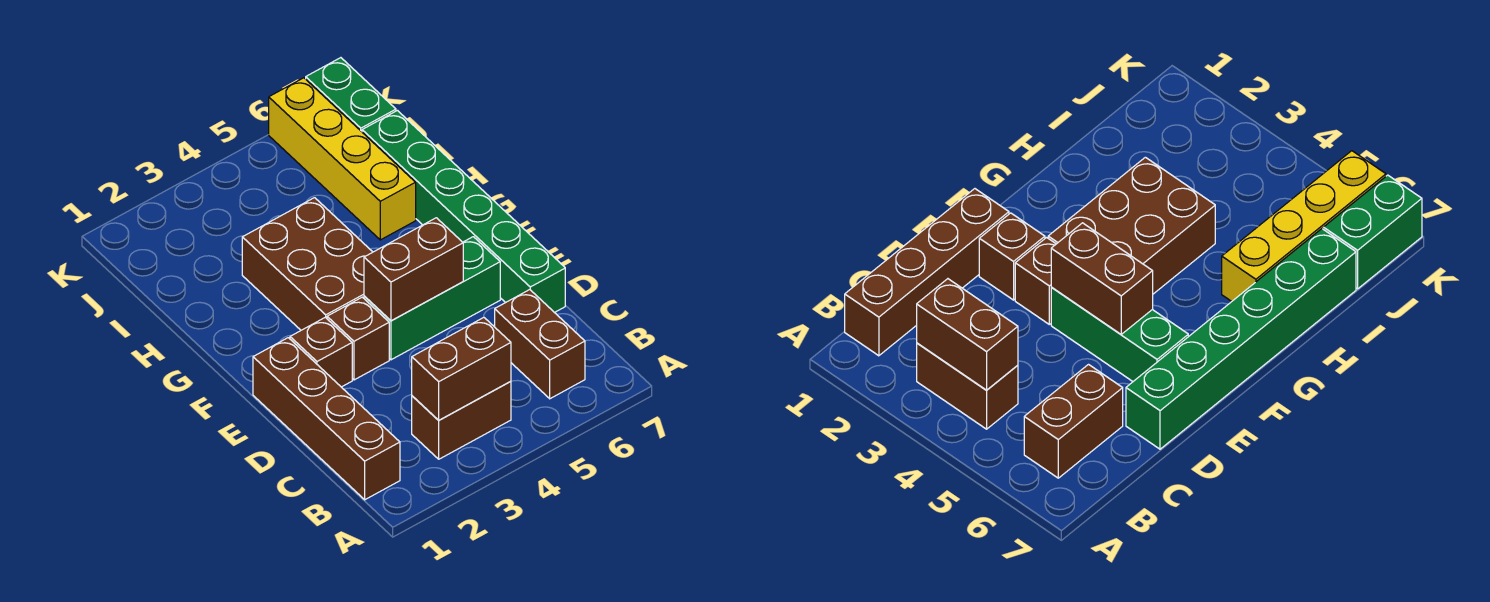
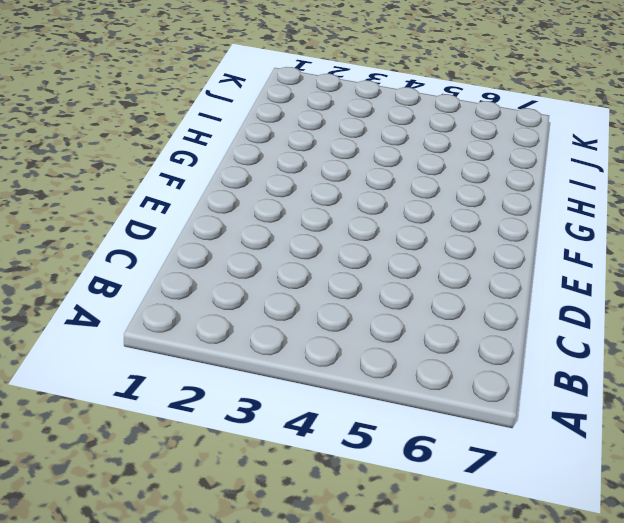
none -> brown brick B1:E1 level 1
none -> brown brick B3:B4 level 1
none -> brown brick B6:C6 level 1

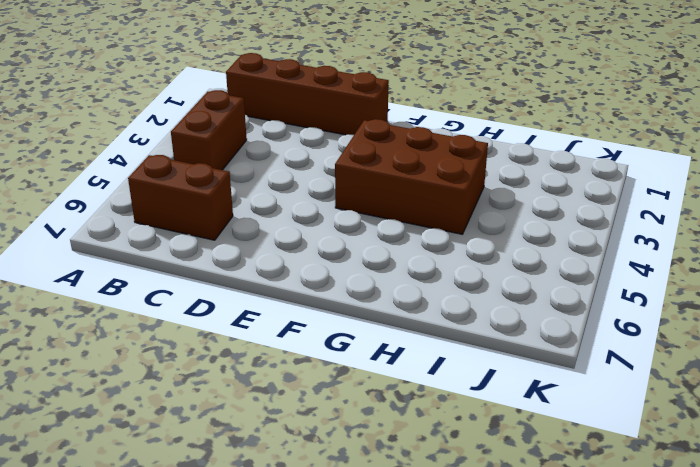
none -> green brick D7:I7 level 1
none -> brown brick E2 level 1
none -> brown brick E3 level 1

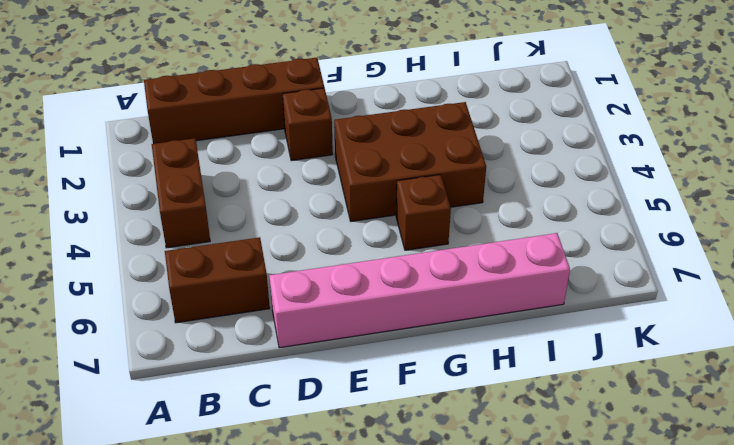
pink brick D7:I7 level 1 -> green brick D7:I7 level 1
brown brick G5 level 1 -> brown brick E3 level 1
none -> green brick E4:E6 level 1
none -> yellow brick H6:K6 level 1
none -> green brick J7:K7 level 1

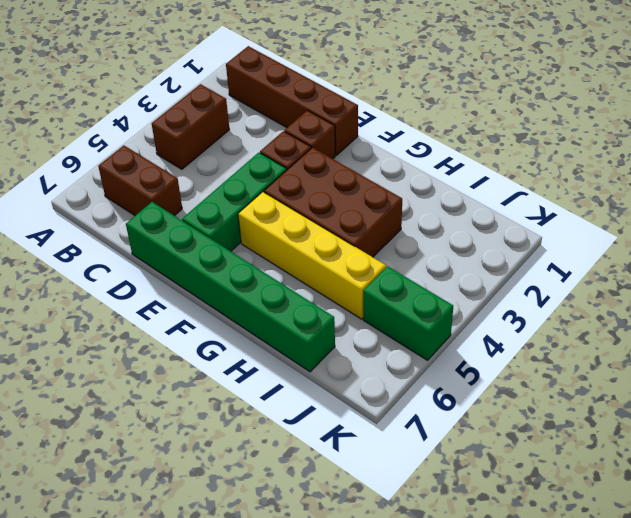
yellow brick F5:I5 level 1 -> yellow brick H6:K6 level 1
green brick J5:K5 level 1 -> green brick J7:K7 level 1
none -> brown brick B3:B4 level 2
none -> brown brick E4:E5 level 2

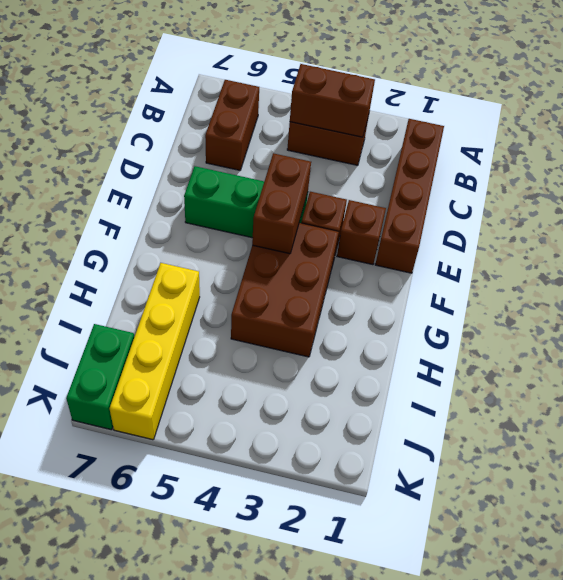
brown brick E4:F4 level 2 -> brown brick E4:E5 level 2
none -> green brick D7:I7 level 1

